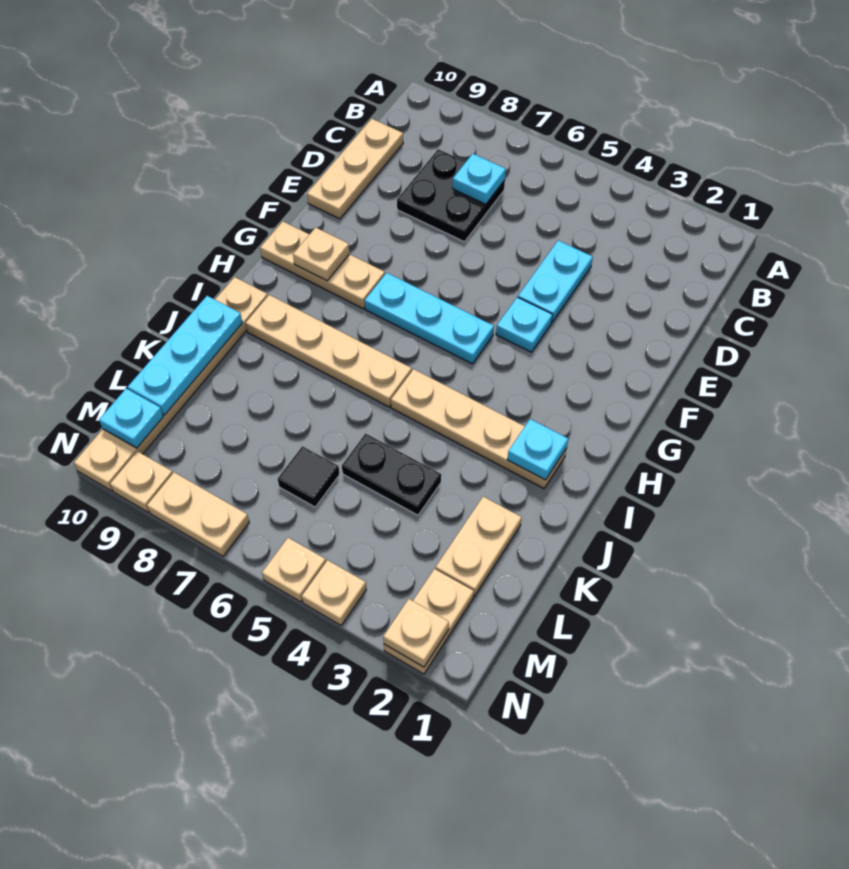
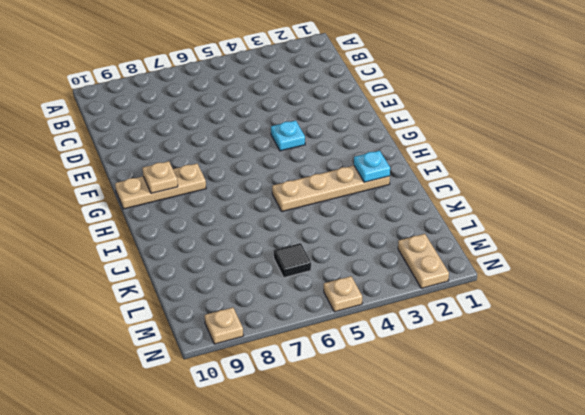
none -> black plate C7:D8 level 1
none -> tan plate C10:E10 level 1
none -> cyan plate D4:E4 level 1

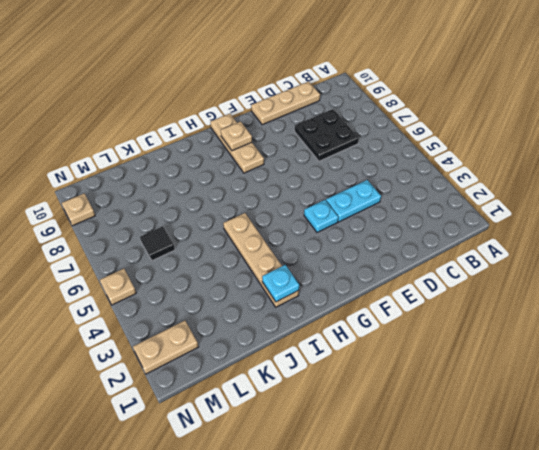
none -> cyan plate G5:G7 level 1
none -> tan plate I6:I9 level 1
none -> tan plate I10:N10 level 1

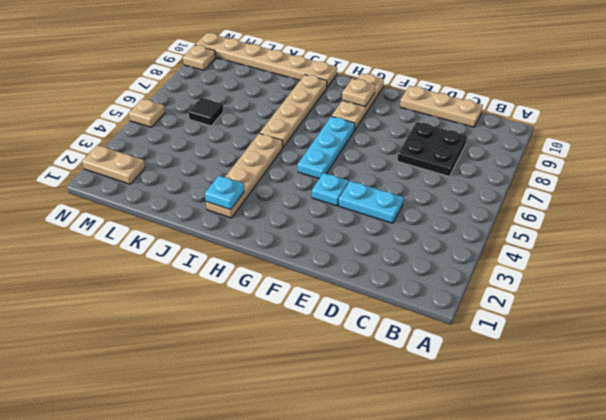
none -> tan plate K2:L2 level 1
none -> black plate K4:K5 level 1
none -> tan plate N4 level 1

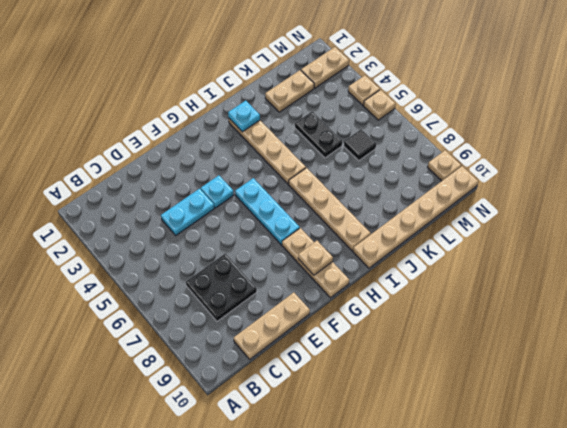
none -> tan plate N7:N8 level 1
none -> cyan plate C7 level 2
none -> cyan plate J10:L10 level 2

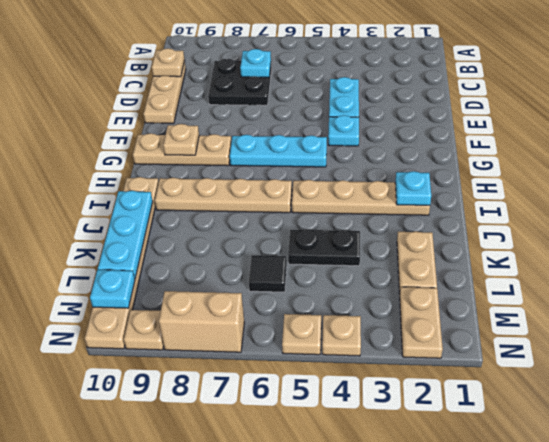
tan plate C10 level 2 -> tan plate N2 level 2
tan brick N7:N8 level 1 -> tan plate N7:N8 level 1

